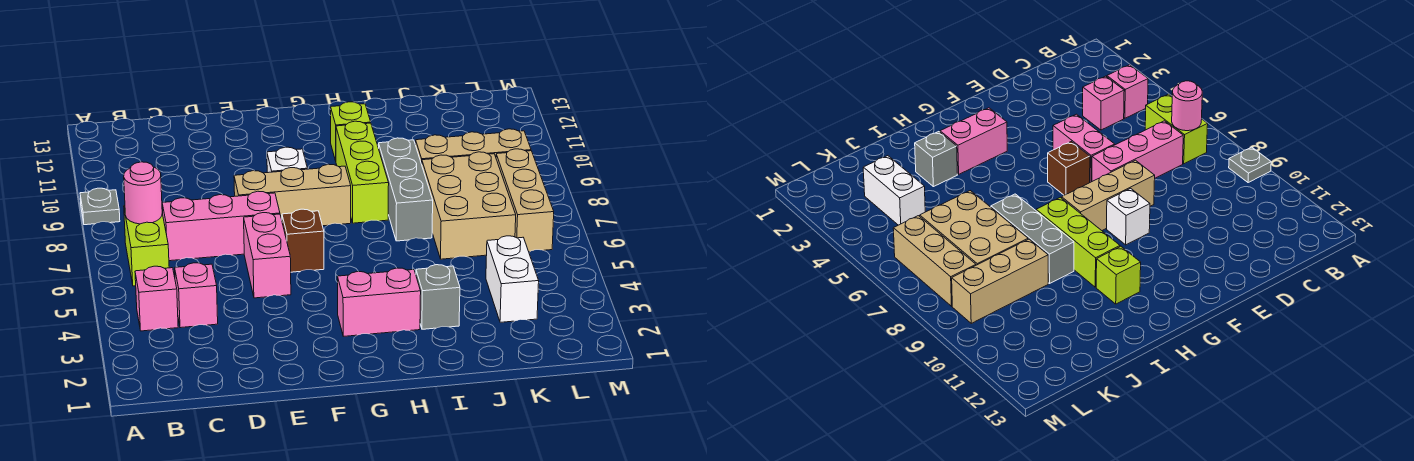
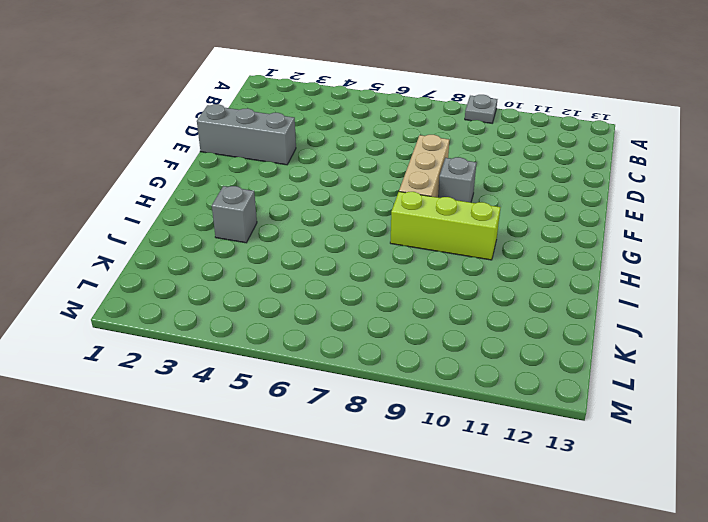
grey brick E1:E3 level 1 -> grey brick I7:I9 level 1
grey brick F9 level 1 -> white brick F9 level 1
none -> pink brick B4 level 1
none -> lime brick B6:B7 level 1
none -> pink brick C4 level 1

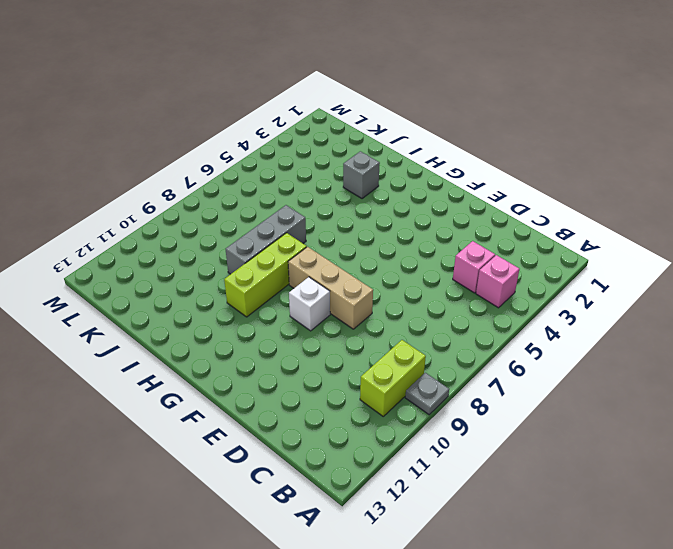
lime brick B9:B10 level 1 -> lime brick B6:B7 level 1
none -> pink brick C7:E7 level 1
none -> pink brick E5:E6 level 1
none -> brown brick F6 level 1

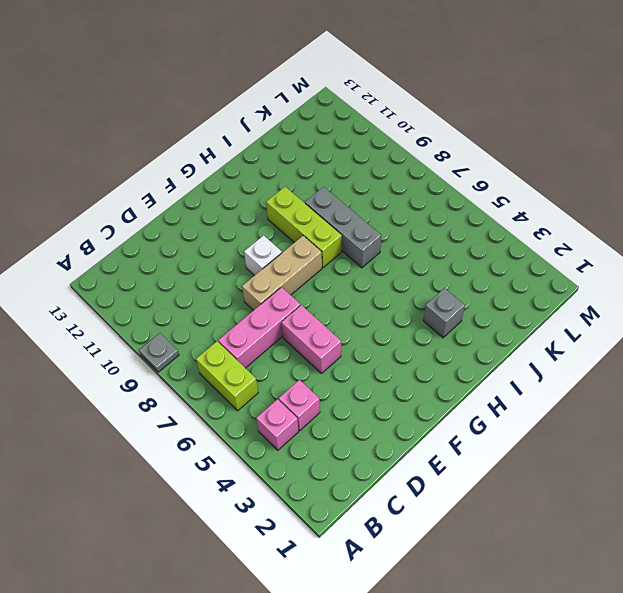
none -> brown brick F6 level 1
none -> pink brick G3:H3 level 1
none -> lime brick H11 level 1

